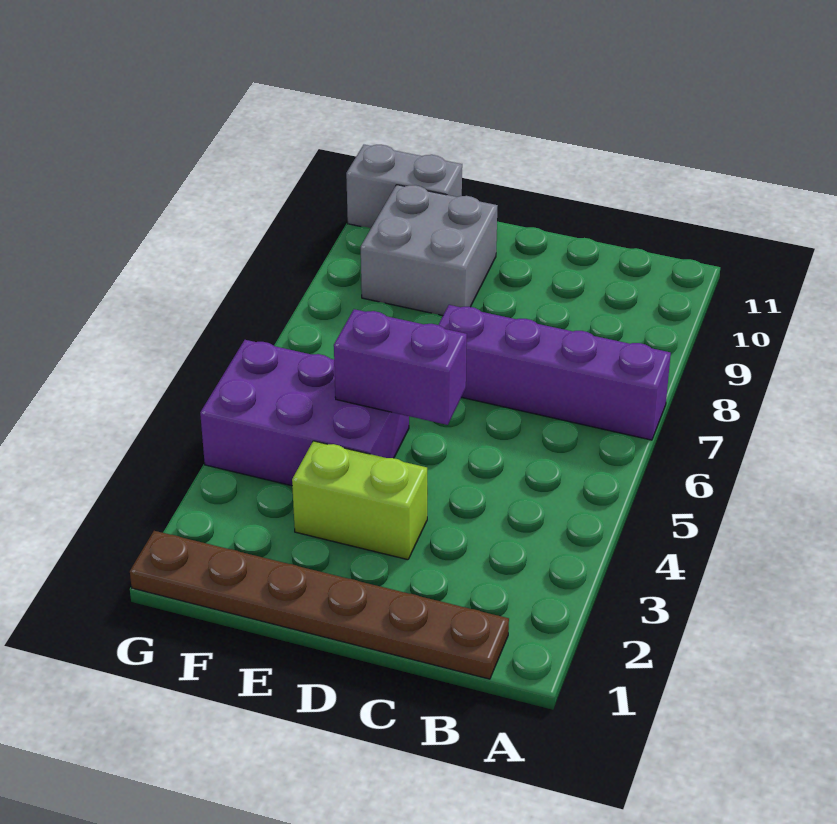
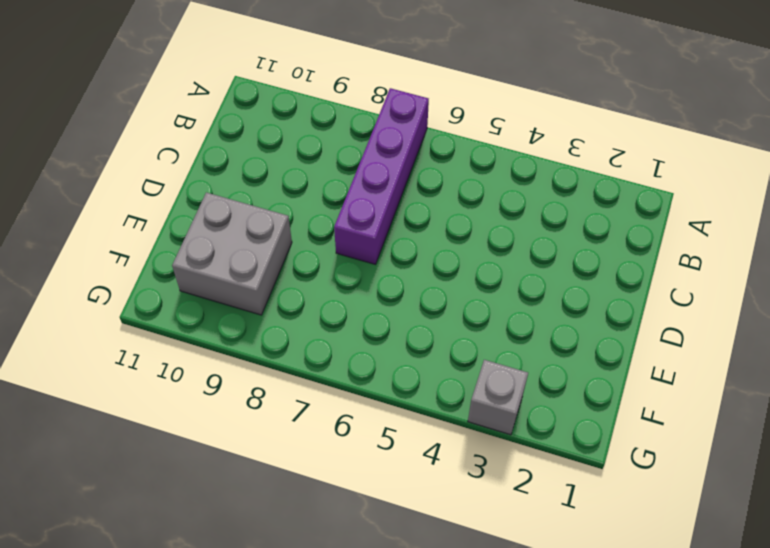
grey brick G3 level 1 -> none
none -> brown plate B1:G1 level 1
none -> lime brick D3:E3 level 1

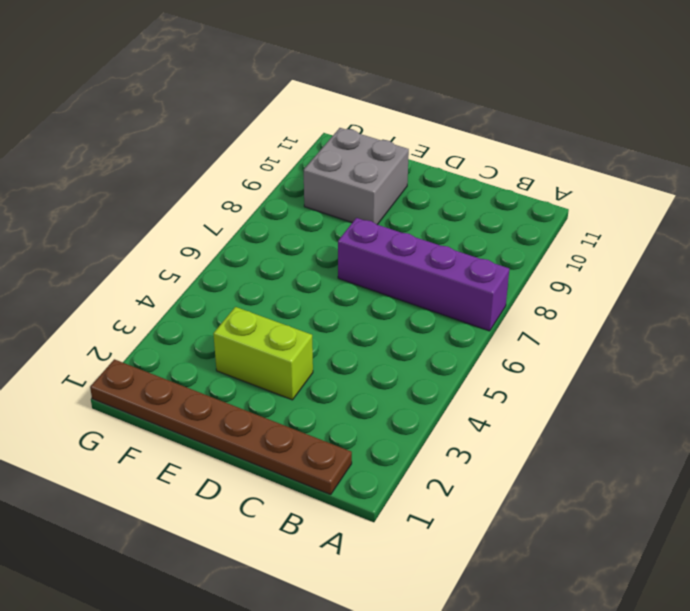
none -> purple brick E4:G5 level 1
none -> grey brick F11:G11 level 1

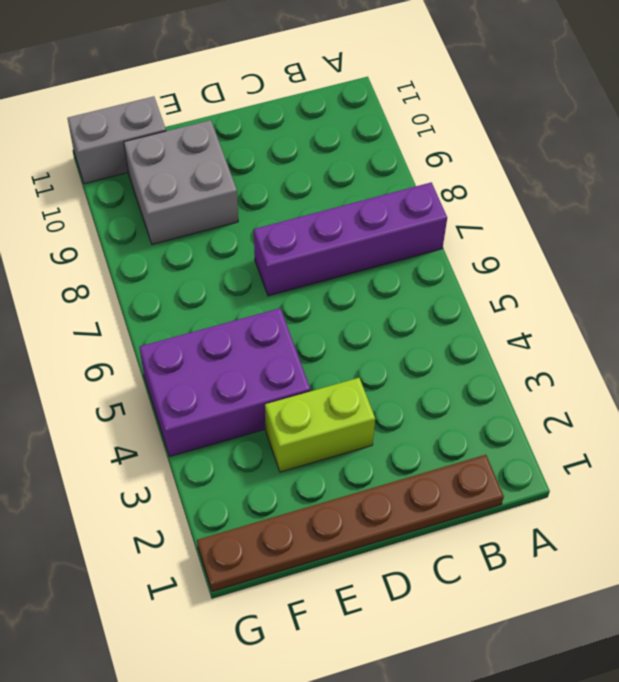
none -> purple brick D5:E5 level 2

